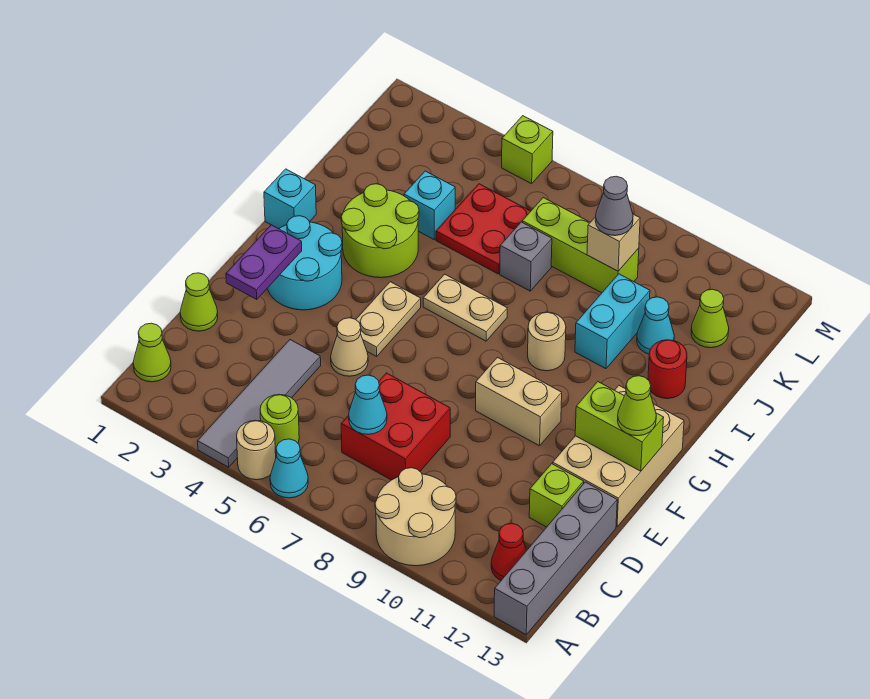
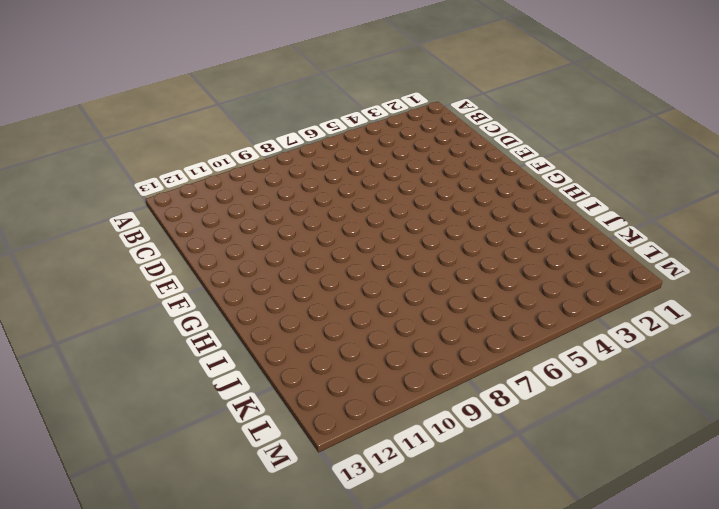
none -> grey tile A4:D4 level 1
none -> tan round brick A5 level 1
none -> cyan cone A6 level 1
none -> tan round brick A9:B10 level 1

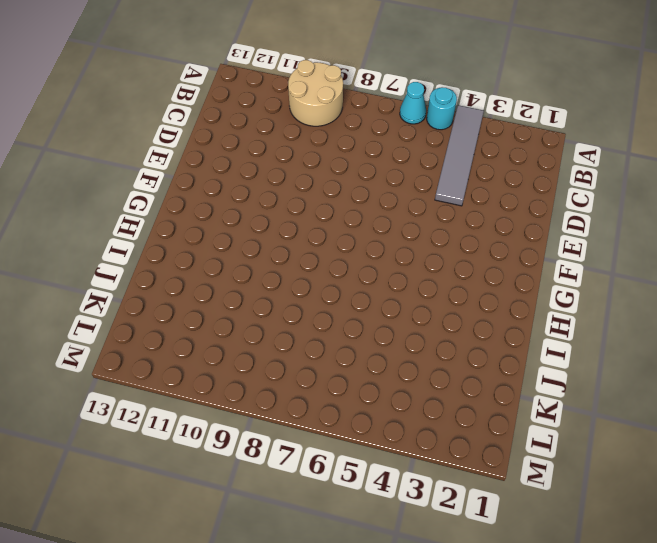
cyan round brick A5 level 1 -> tan round brick A5 level 1
none -> grey brick A13:D13 level 1
none -> lime cone B1 level 1
none -> lime round brick B5 level 1
none -> red cone B12 level 1

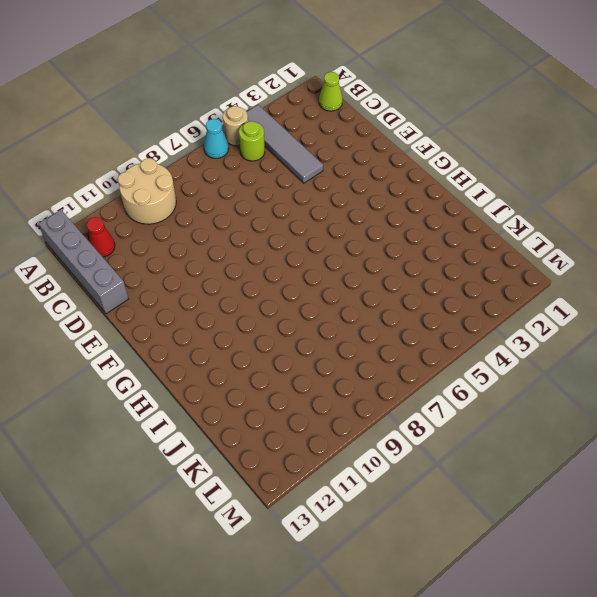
none -> red brick C7:D8 level 1
none -> lime cone D1 level 1
none -> lime brick D12 level 1
none -> tan cone E5 level 1

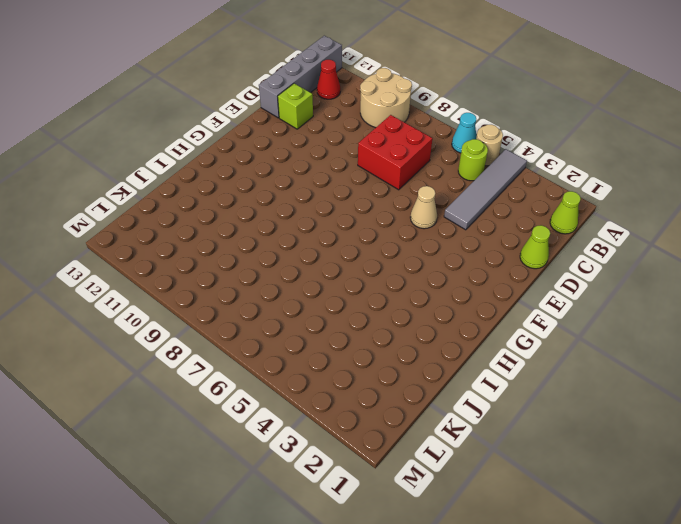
none -> tan brick E12:G13 level 1
none -> cyan round brick F2:G3 level 1
none -> tan plate F5:G5 level 1
none -> tan brick F9:F10 level 1

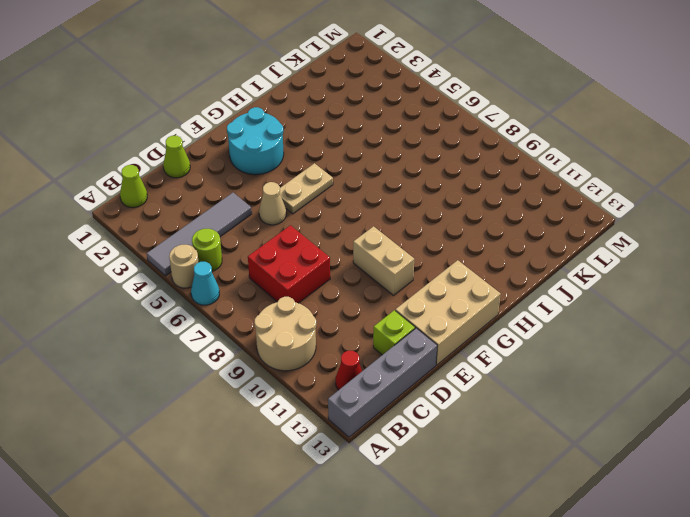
none -> cyan brick H1 level 1
none -> lime round brick H3:I4 level 1
none -> tan plate H6:H7 level 1
none -> tan round brick H9 level 1

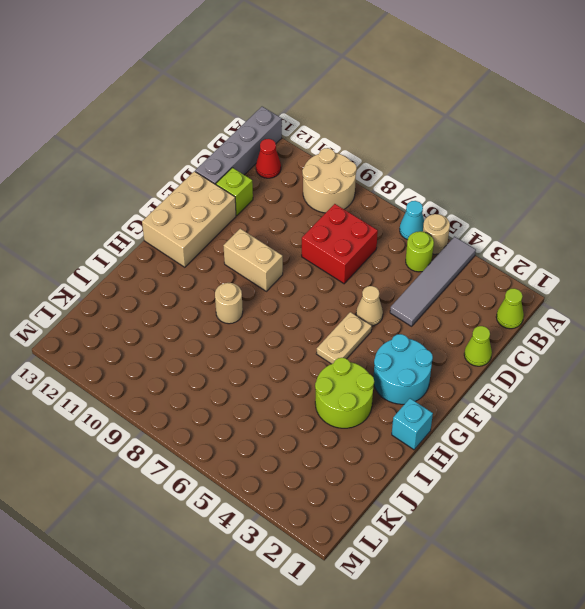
none -> tan plate H6:H7 level 1
none -> cyan brick I10:J10 level 1
none -> red round brick I12 level 1
none -> cyan brick J4 level 1

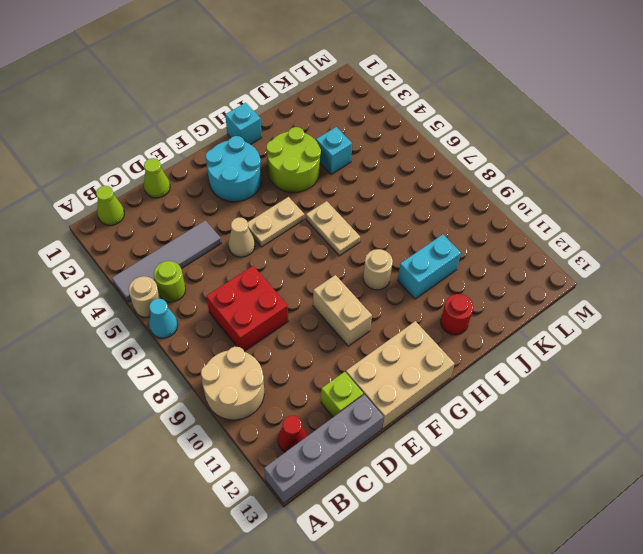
none -> red plate J5:K6 level 1
none -> grey brick J7 level 1
none -> cyan cone J11 level 1
none -> lime brick K7:K9 level 1

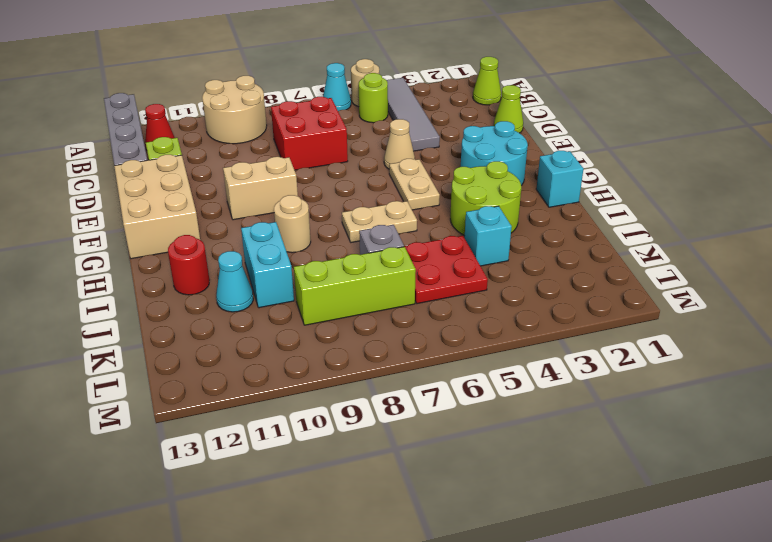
none -> lime cone K12 level 1
none -> lime brick M5 level 1
none -> cyan cone C7 level 2
none -> purple plate E2:F2 level 2

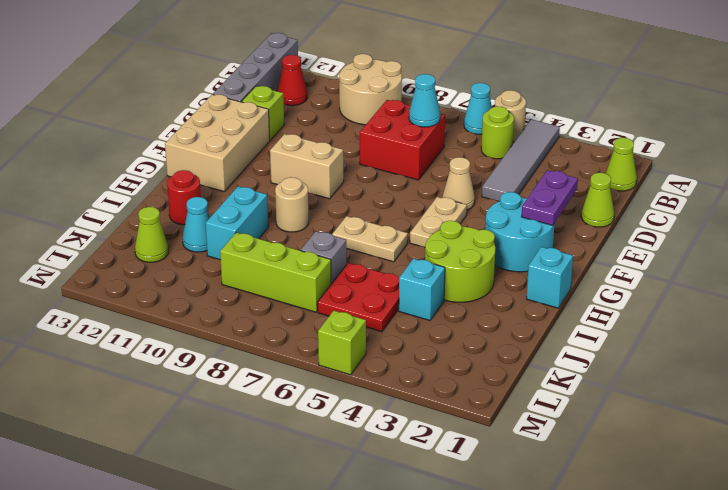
none -> lime brick F12:F13 level 2
none -> tan brick K9 level 2
none -> lime cone F13 level 3
none -> grey cone K9 level 3

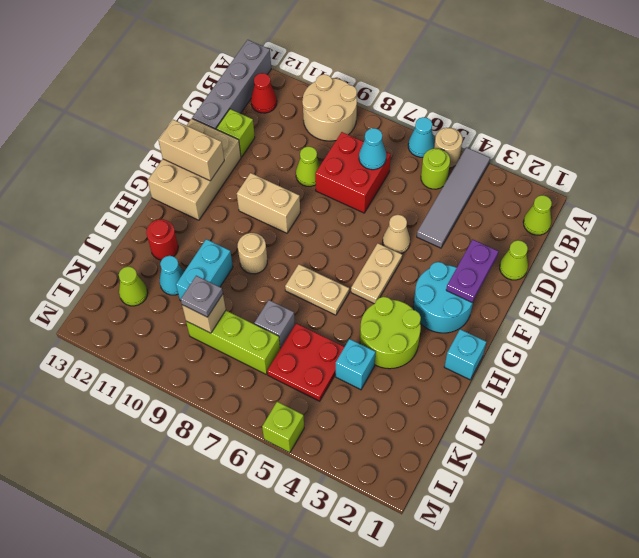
lime cone D9 level 1 -> lime cone F13 level 3
tan brick F12:F13 level 2 -> lime brick F12:F13 level 2
grey plate K9 level 3 -> grey cone K9 level 3

